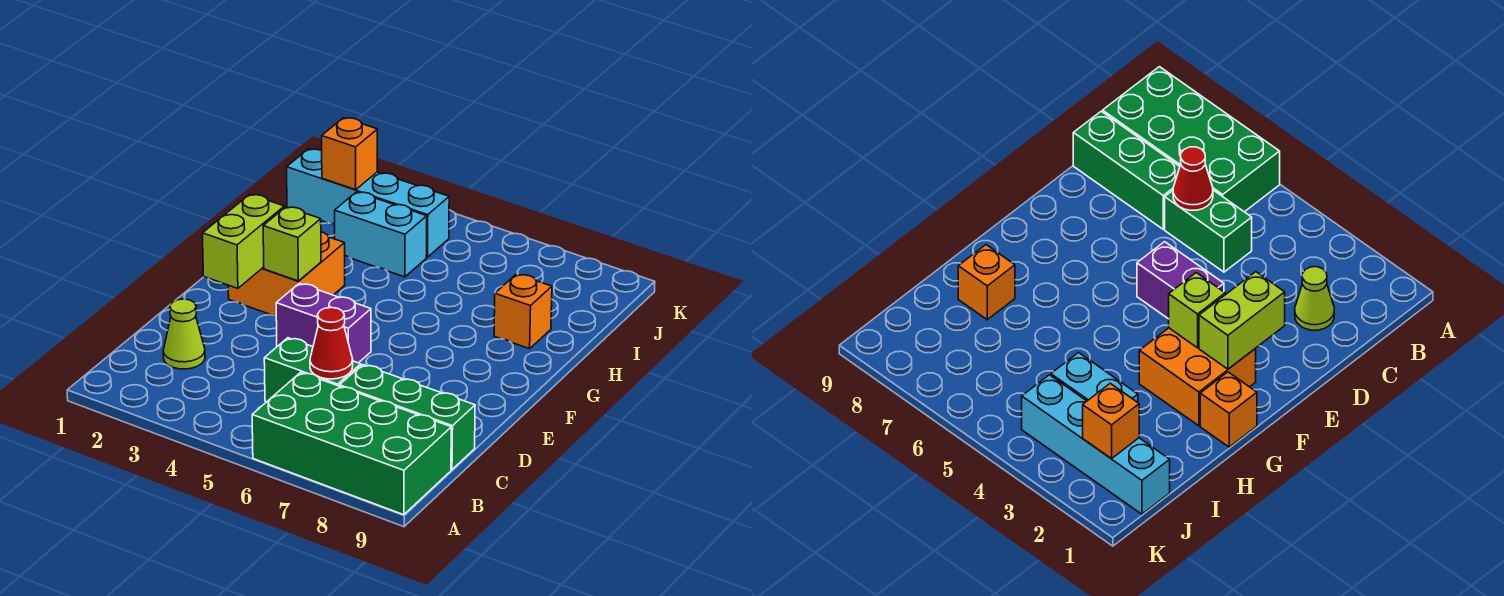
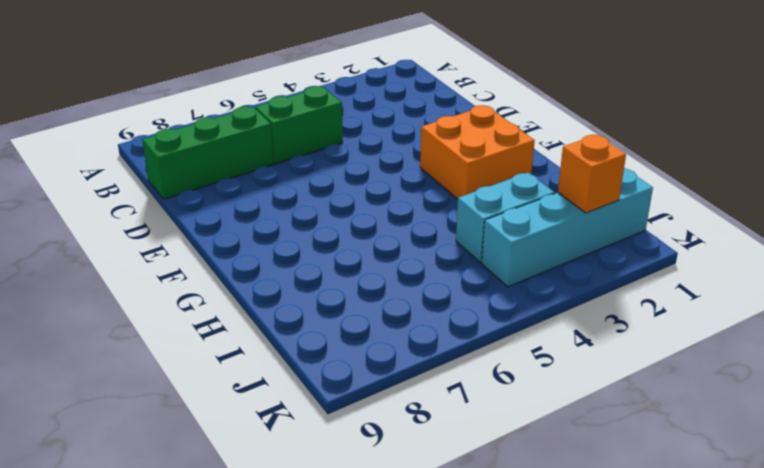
none -> green brick A6:B9 level 1
none -> lime cone C2 level 1
none -> purple brick E4:E5 level 1

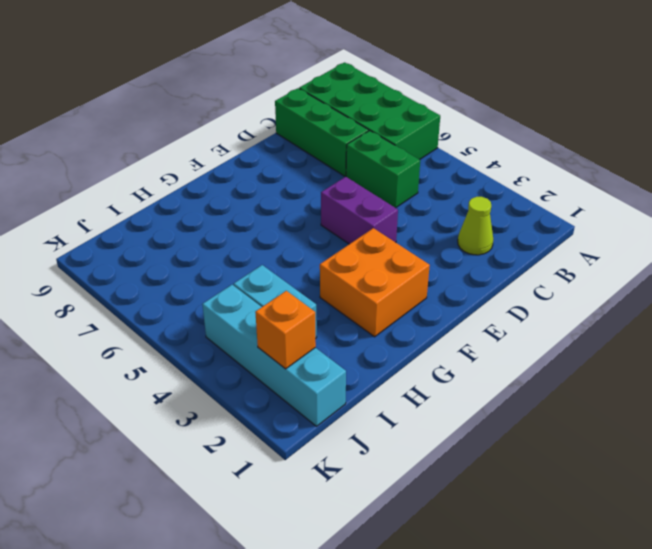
none -> orange brick G1 level 1
none -> orange brick H8 level 1
none -> red cone C6 level 2

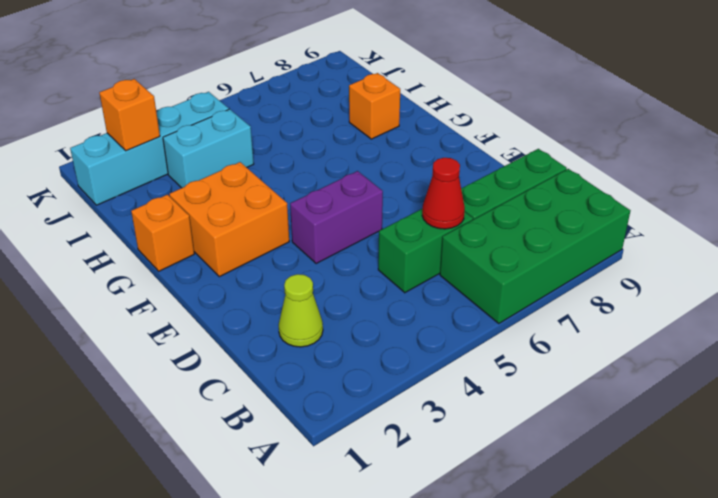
none -> lime brick E2:F2 level 2
none -> lime brick F3 level 2

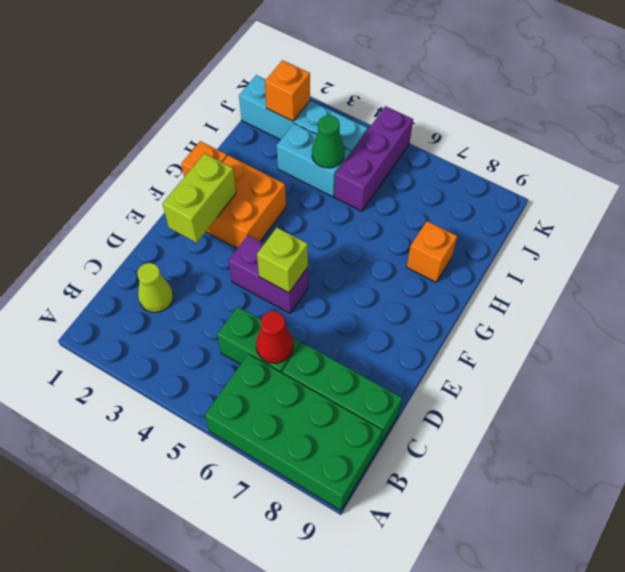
lime brick E5 level 2 -> lime brick F3 level 2
green cone I4 level 2 -> none
purple brick I5:K5 level 1 -> none

